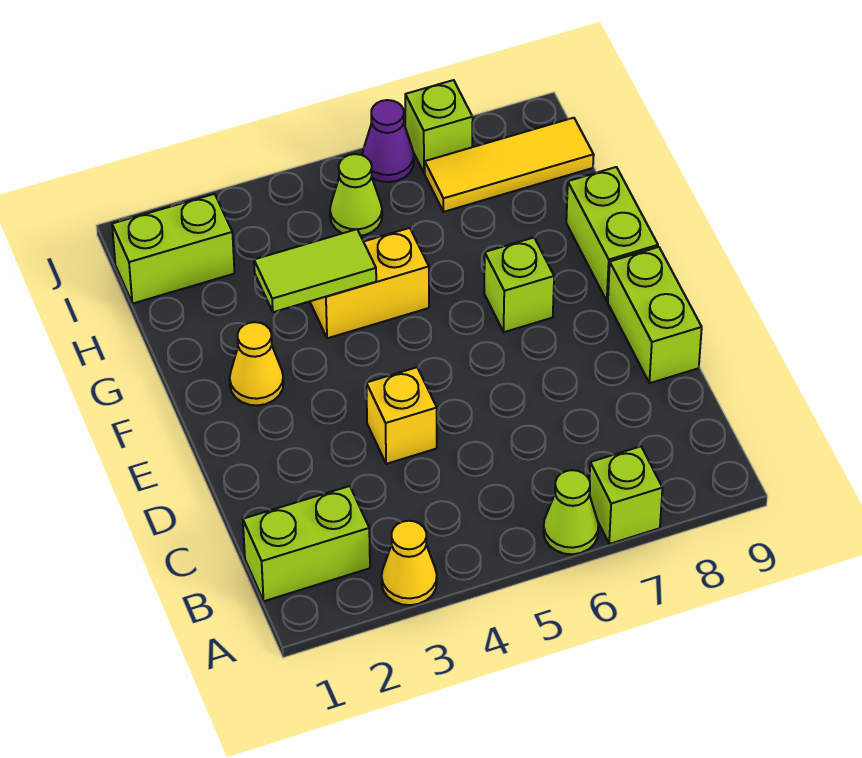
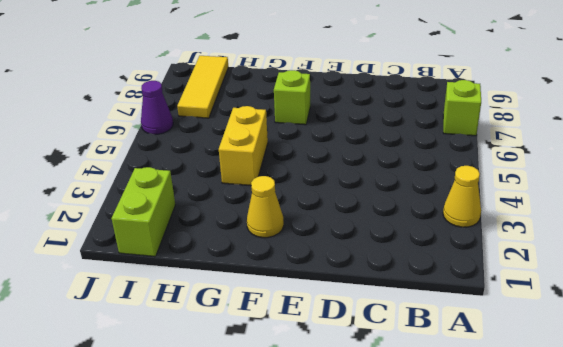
none -> lime cone A6 level 1
none -> lime brick B1:B2 level 1
none -> yellow brick D4 level 1

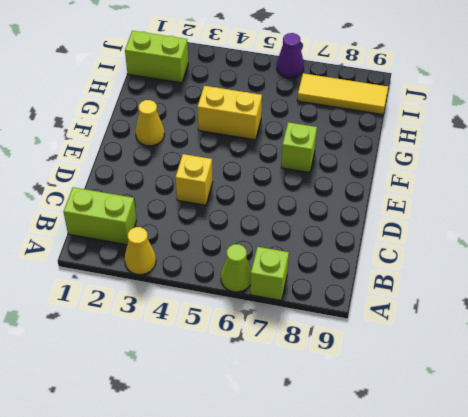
none -> lime brick D9:E9 level 1
none -> lime brick F9:G9 level 1
none -> lime cone I5 level 1

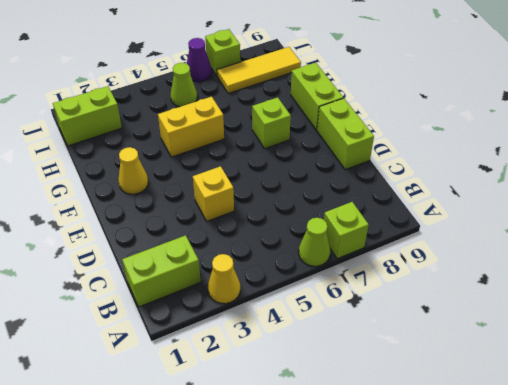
none -> lime tile G3:G4 level 2

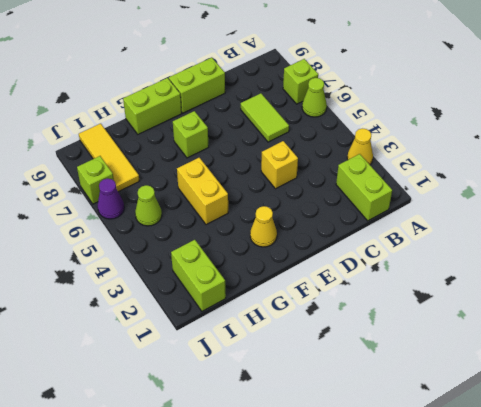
lime tile C6:C7 level 1 -> lime tile G3:G4 level 2

